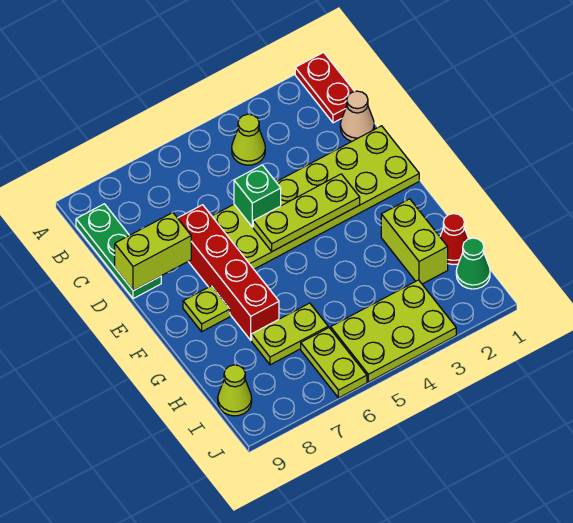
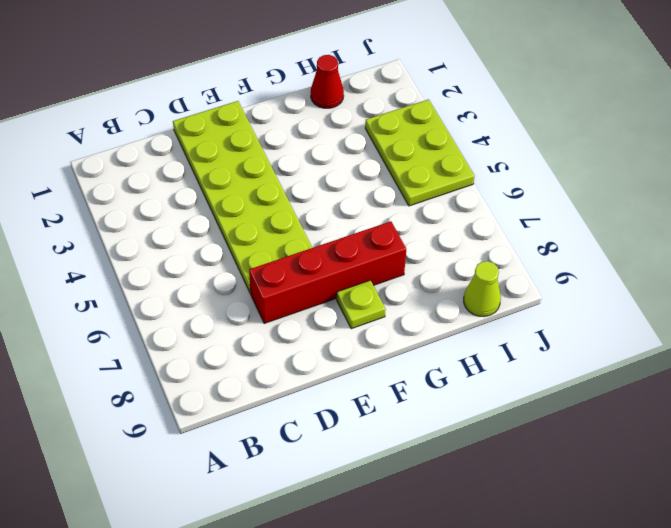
none -> red plate A1:B1 level 1
none -> lime cone B4 level 1
none -> green plate B9:D9 level 1

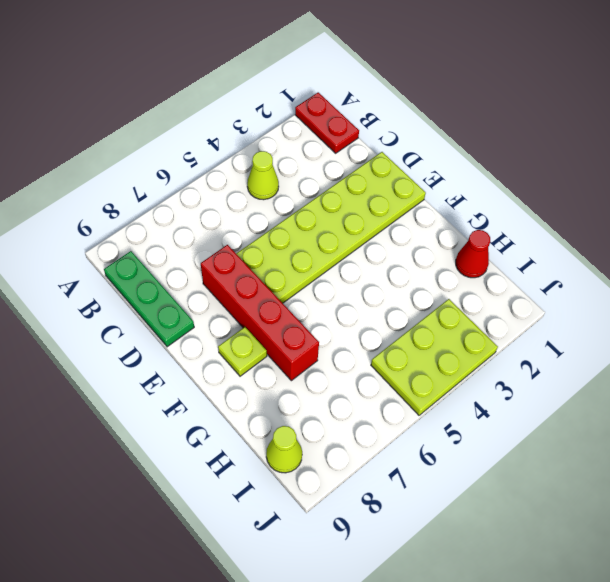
none -> tan cone C1 level 1
none -> lime brick G2:H2 level 1
none -> lime plate H6:H7 level 1

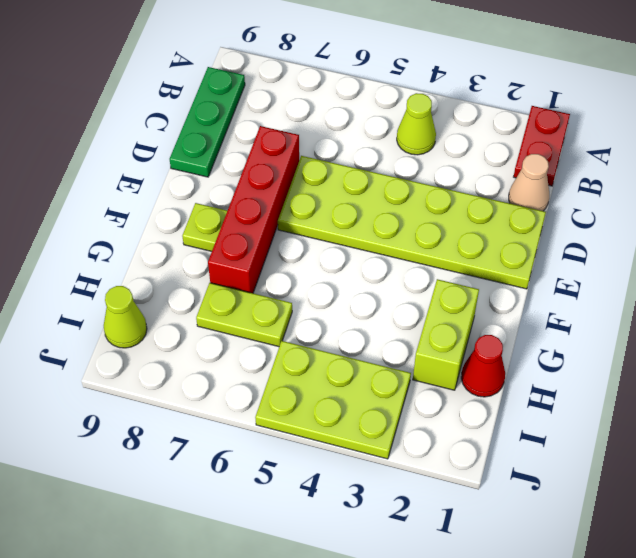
none -> green cone I1 level 1
none -> lime plate I6:J6 level 1
none -> green brick D5 level 2

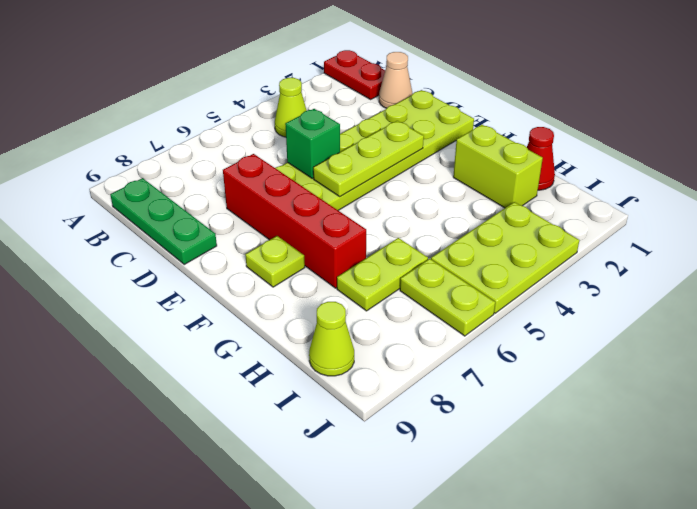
none -> green cone I1 level 1
none -> lime brick D8:D9 level 2

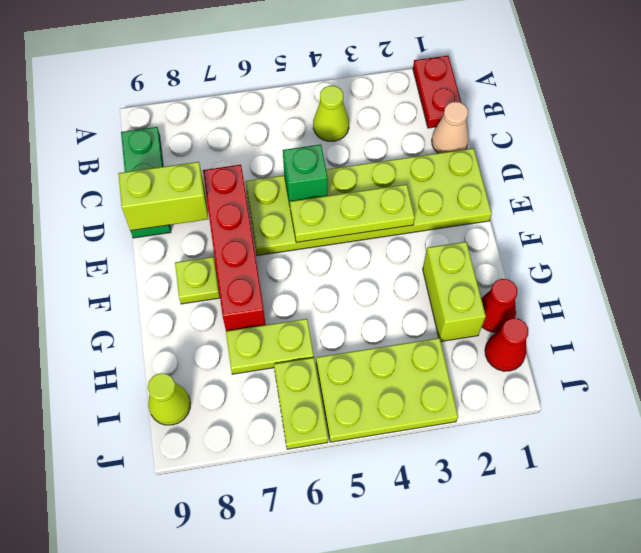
red cone I1 level 1 -> green cone I1 level 1

